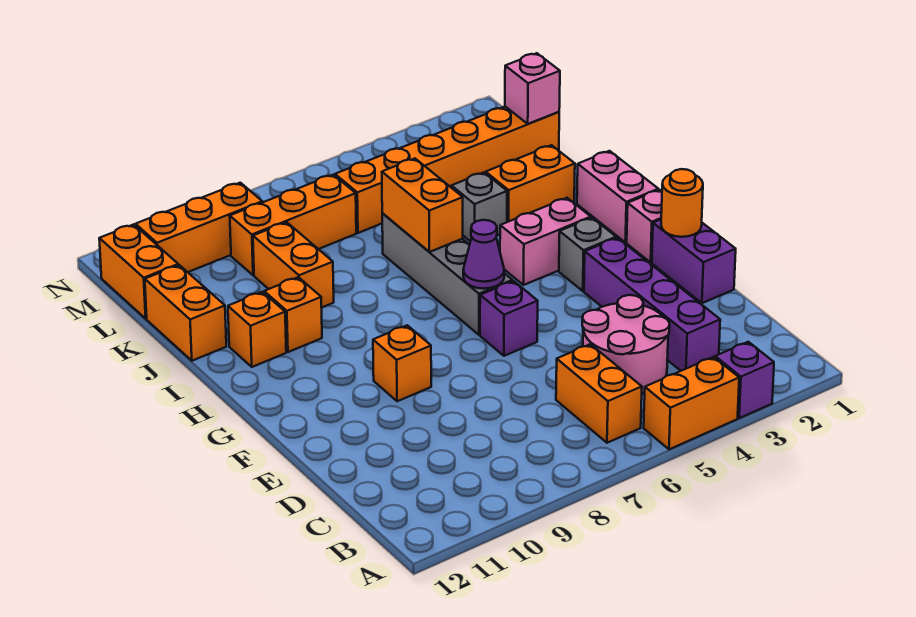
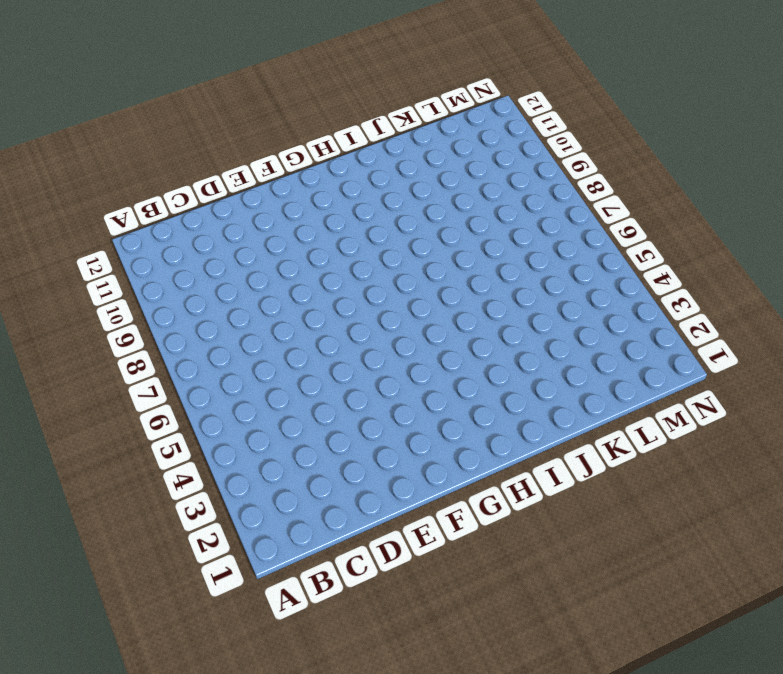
none -> purple brick A3 level 1
none -> orange brick A4:A5 level 1
none -> orange brick B6:C6 level 1

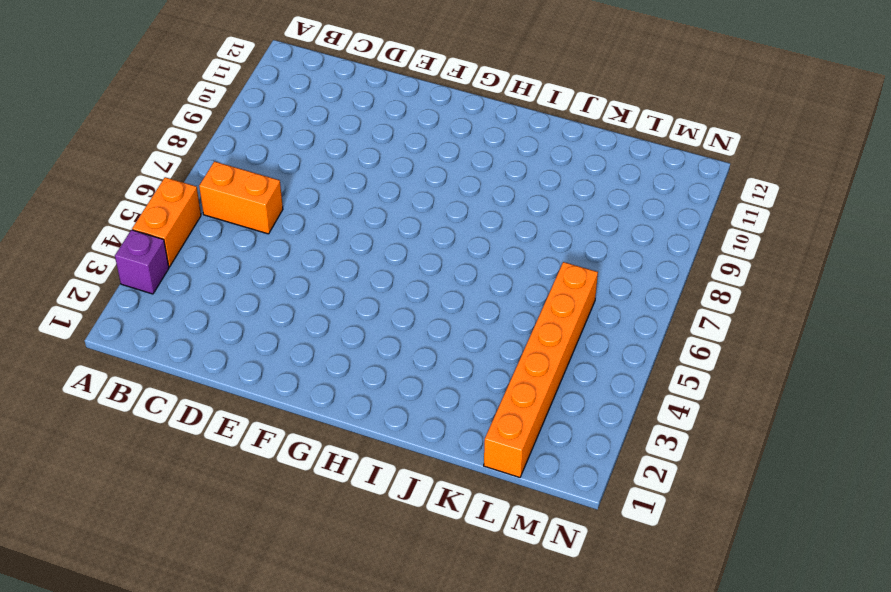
none -> purple brick C3:F3 level 1
none -> pink round brick C4:D5 level 1
none -> purple brick E1:F1 level 1

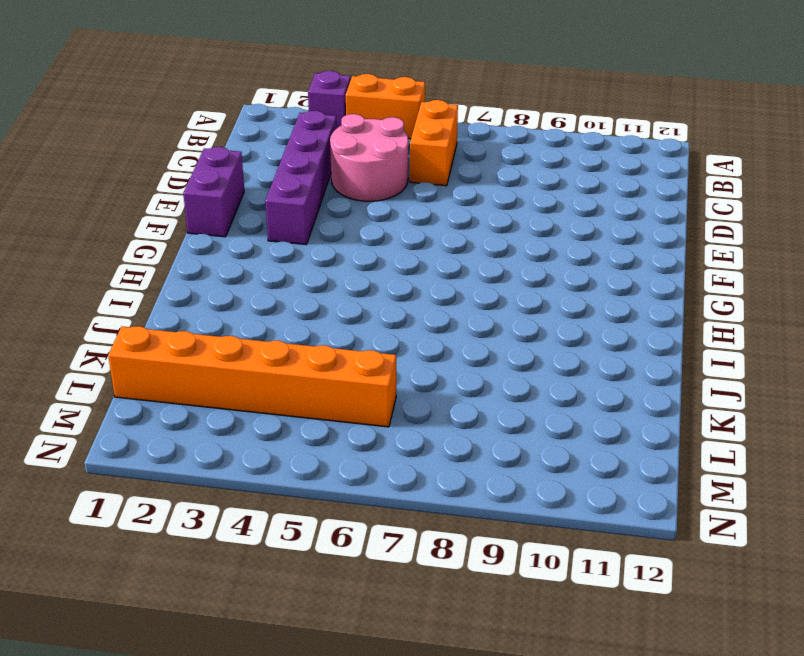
none -> purple brick F6 level 1
none -> orange brick F9 level 1
none -> pink brick G1 level 1

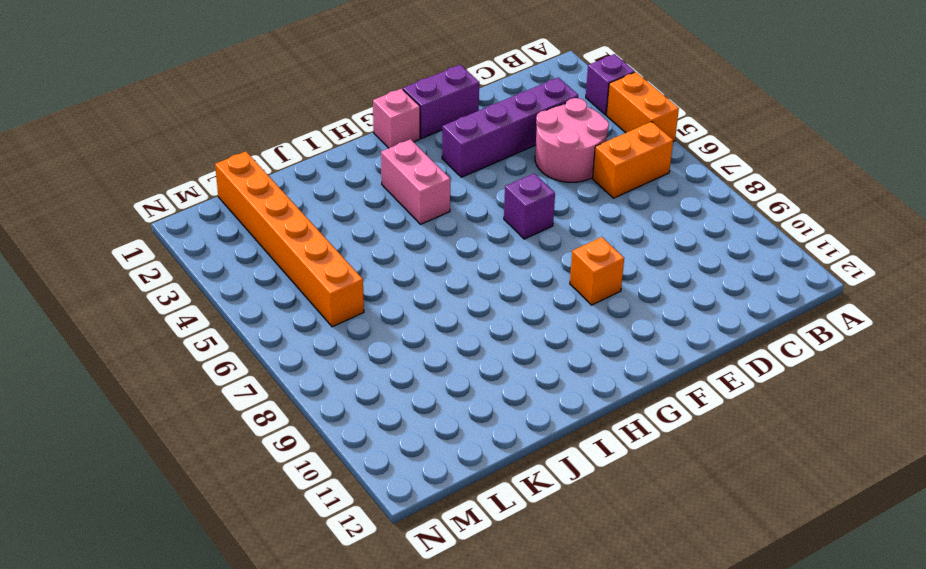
none -> grey brick G3 level 1
none -> grey brick G6:J6 level 1
none -> pink brick H1:I1 level 1

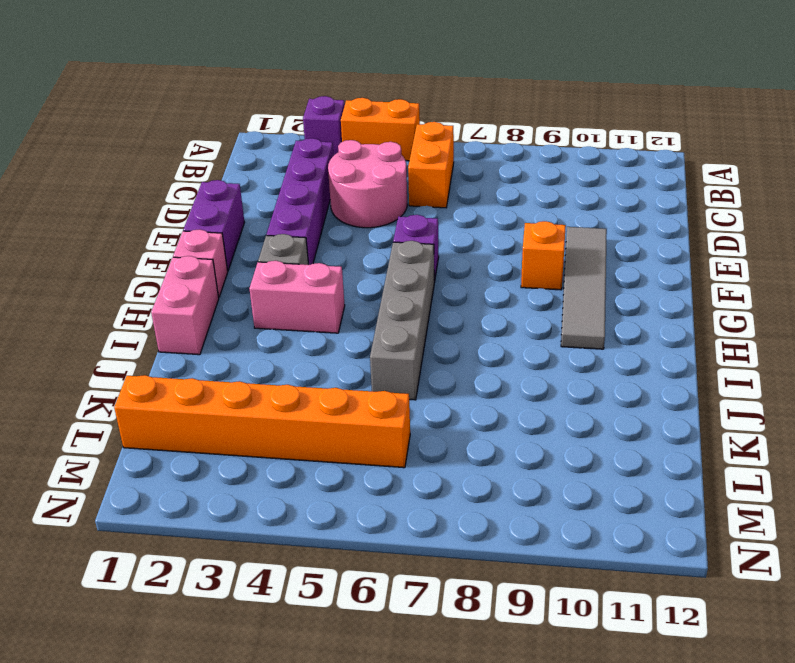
grey tile E10:H10 level 1 -> none
none -> orange brick I10 level 1
none -> orange brick I11 level 1
none -> orange brick J2:J3 level 1

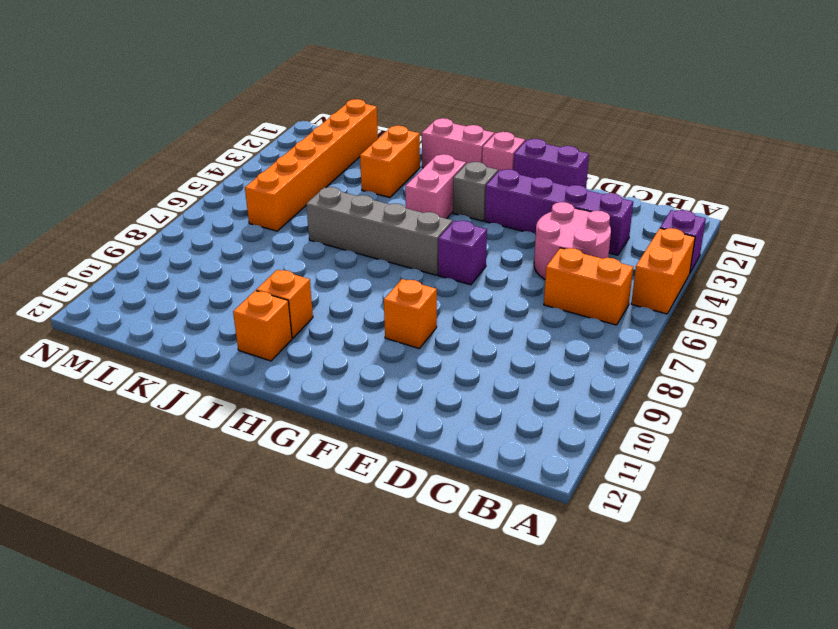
none -> grey brick J4 level 1
none -> orange brick J9:K9 level 1
none -> orange brick J12:K12 level 1

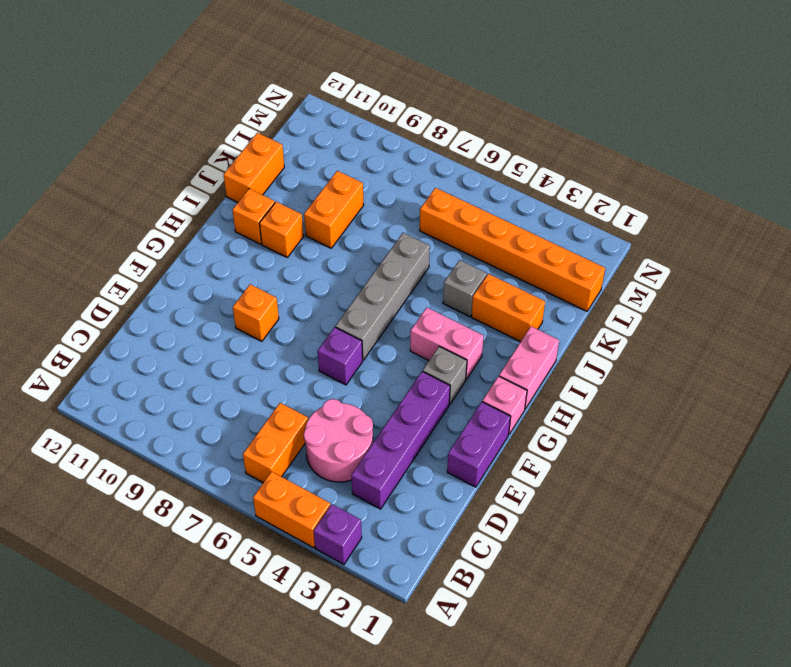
none -> orange brick L7:L9 level 1
none -> orange brick L12:M12 level 1
none -> orange brick M9:M11 level 1

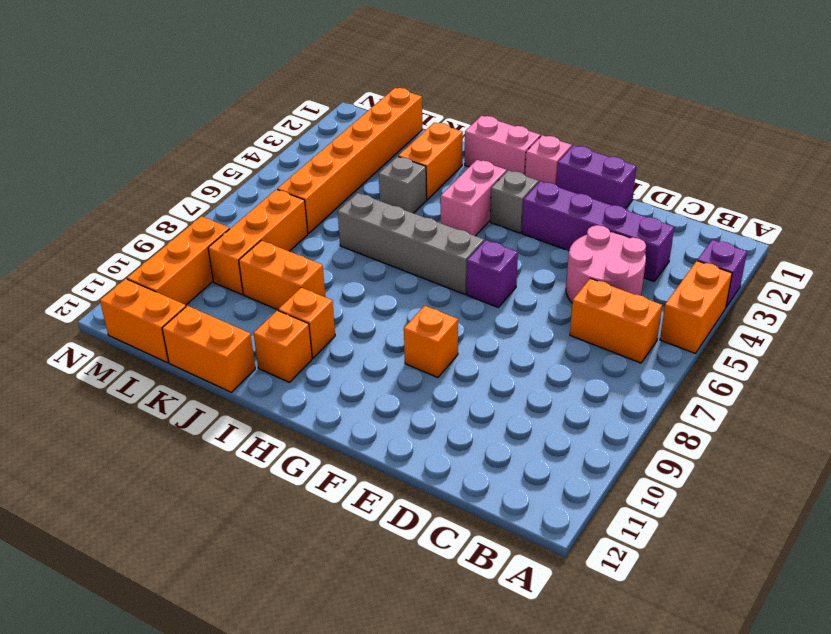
none -> orange round brick F1 level 2
none -> purple cone G6 level 2
none -> orange brick I6:J6 level 2

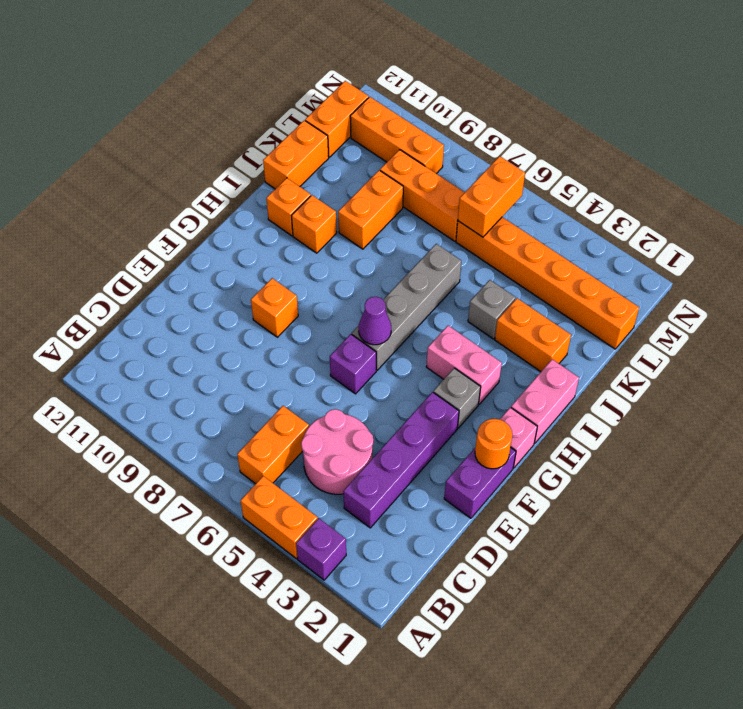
orange brick L6:M6 level 2 -> orange brick I6:J6 level 2
none -> pink brick L1 level 2

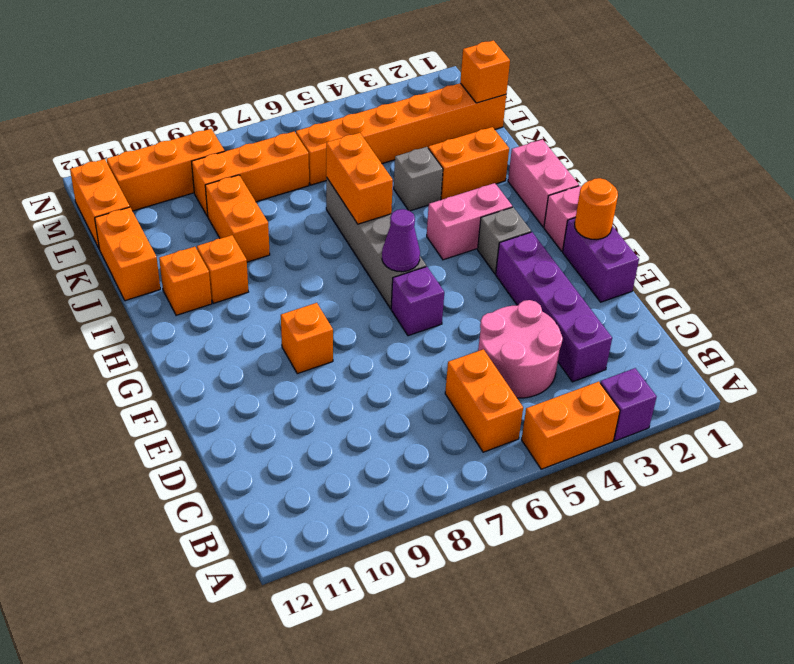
orange brick L1 level 2 -> pink brick L1 level 2

